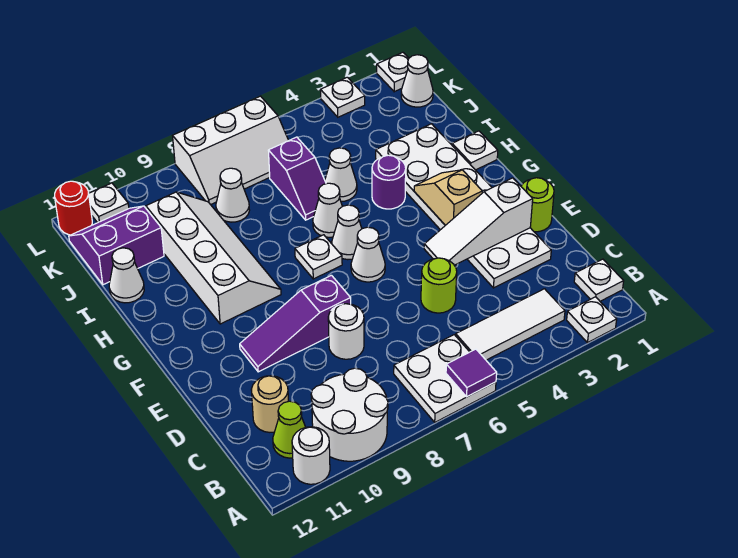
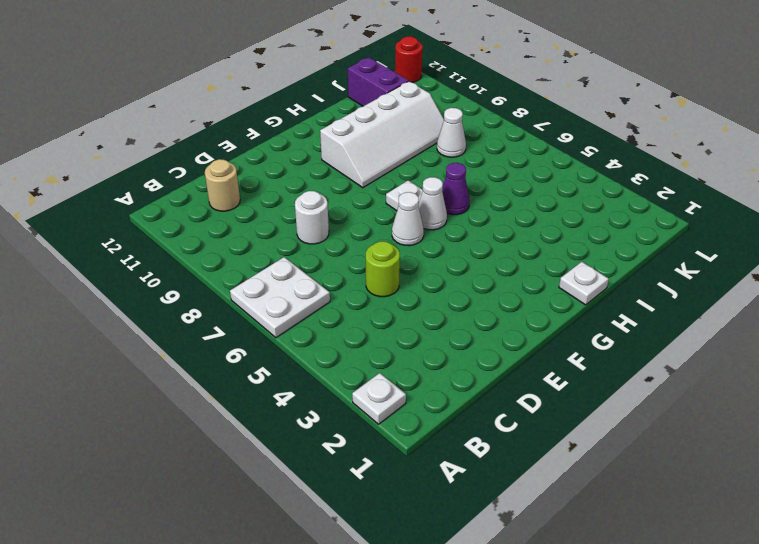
purple cone H6 level 1 -> white cone H6 level 1
none -> white round brick A9:B10 level 1
none -> white round brick A11 level 1
none -> white plate B1 level 1
none -> white tile B3:B5 level 1

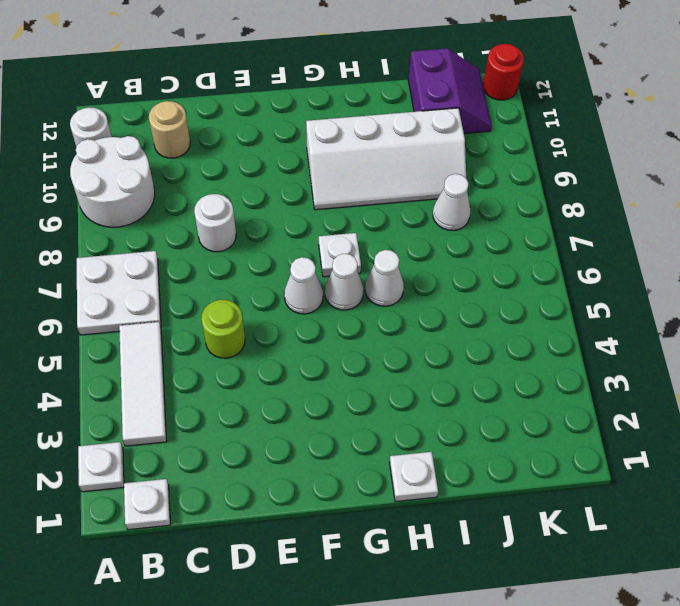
none -> lime cone B11 level 1
none -> white plate D2:I3 level 1
none -> lime round brick E1 level 1
none -> purple slope E8:E10 level 1 top 8

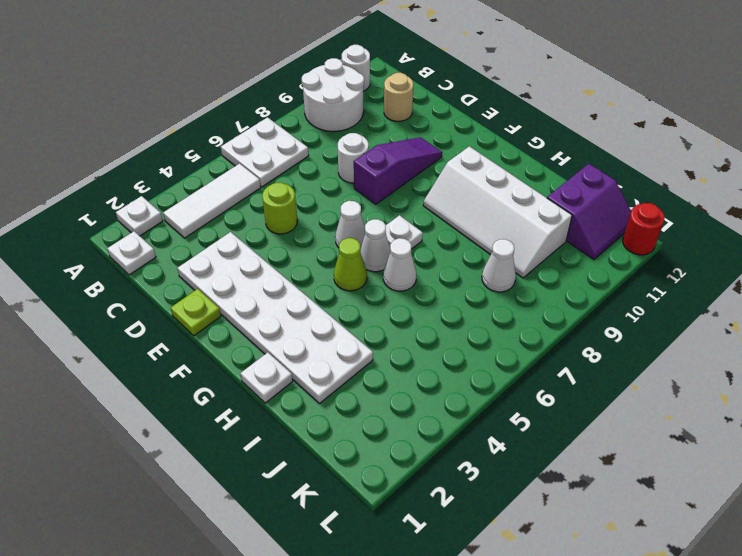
lime plate E1 level 1 -> lime round brick E1 level 1
lime cone G5 level 1 -> lime cone B11 level 1
none -> purple round brick H4 level 1
none -> white cone I5 level 1
none -> purple slope I6:J6 level 1 top J
none -> white cone I12 level 1

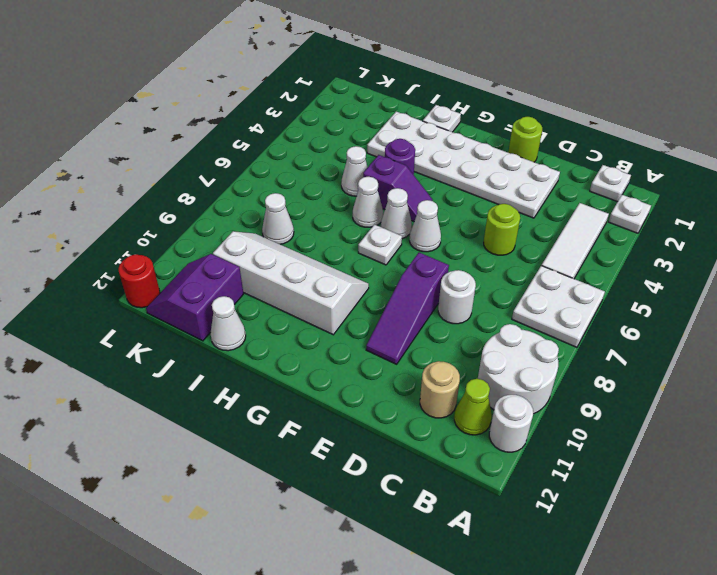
purple slope G5:H5 level 1 top H -> purple slope I6:J6 level 1 top J
none -> white cone K1 level 1
none -> white slope K6:L8 level 1 top L
none -> white plate L1 level 1
none -> white plate L3 level 1

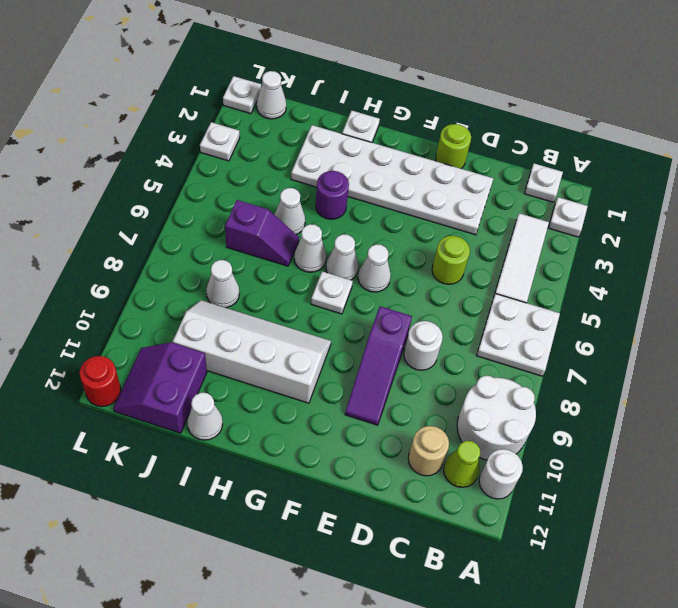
none -> white slope K6:L8 level 1 top L
none -> white plate L11 level 1
none -> purple tile A6 level 2
none -> white slope E2:E4 level 2 top 2

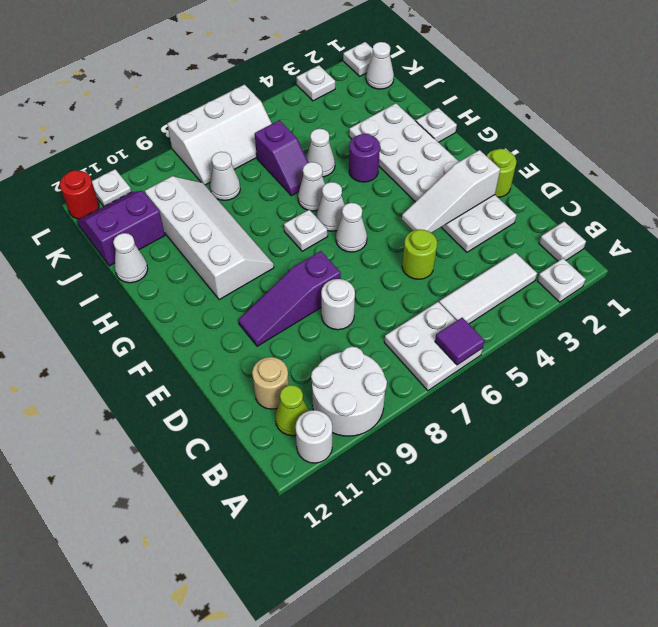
none -> tan slope F3:G3 level 2 top F

